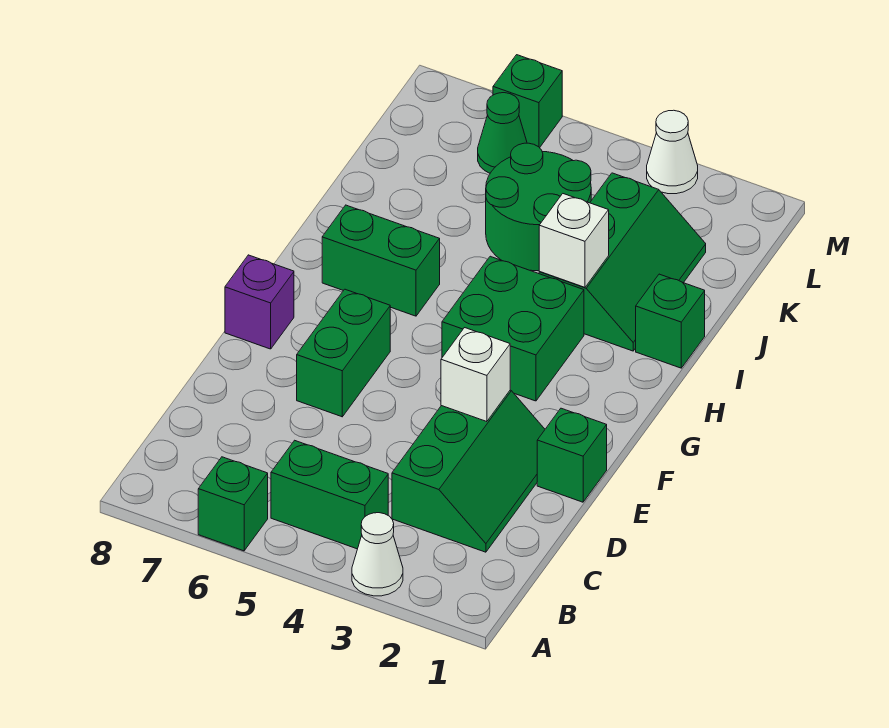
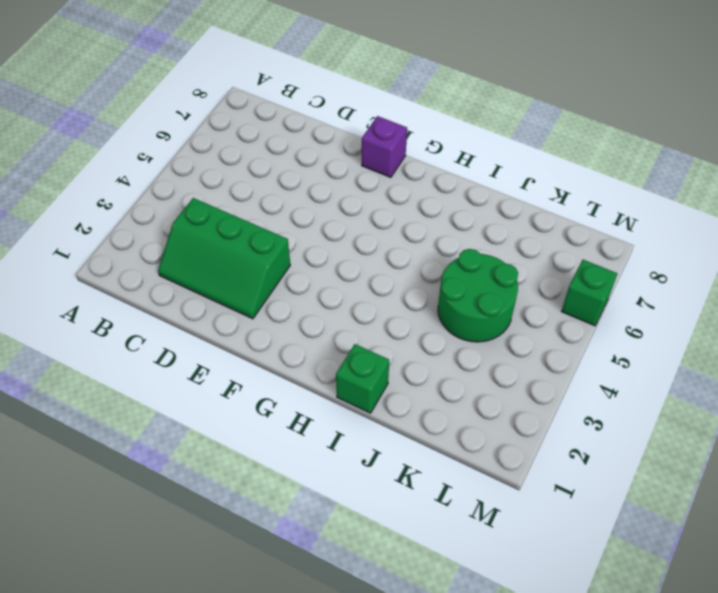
none -> white cone A3 level 1
none -> green brick A6 level 1
none -> green brick B4:B5 level 1

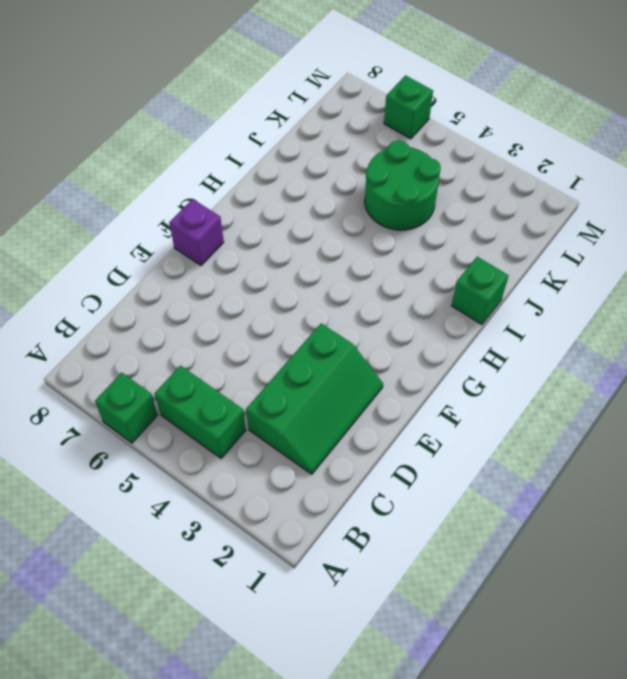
none -> white cone A3 level 1
none -> green brick E1 level 1
none -> green brick E6:F6 level 1

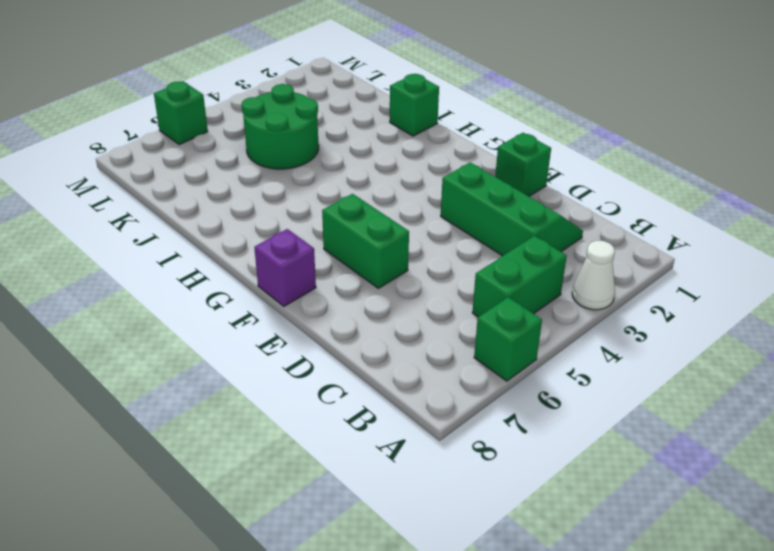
none -> green brick G3:H4 level 1
none -> green brick H6:H7 level 1
none -> green slope I2:K3 level 1 top 3

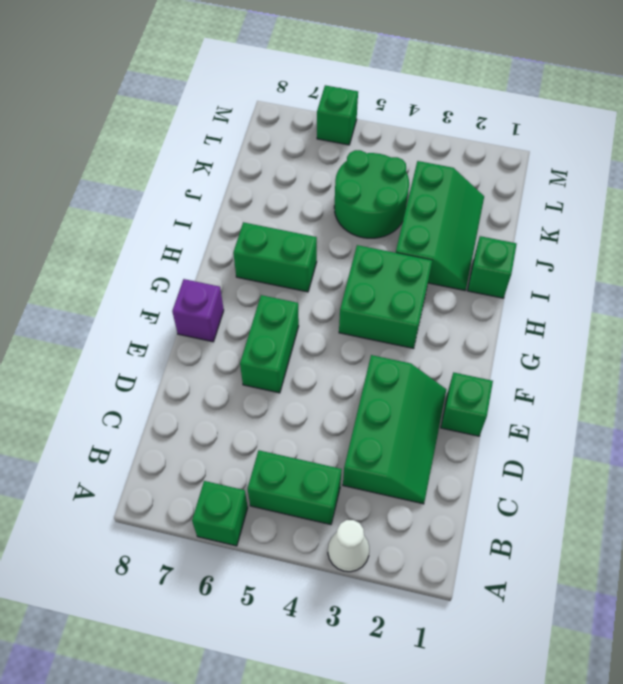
none -> green cone L6 level 1
none -> white cone M3 level 1
none -> white brick E3 level 2

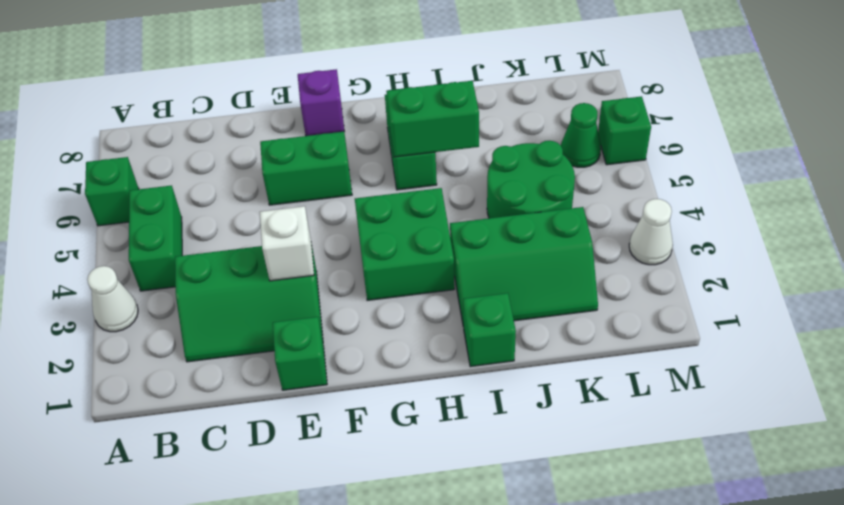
green brick H6:I6 level 2 -> none
none -> white brick I3 level 2

